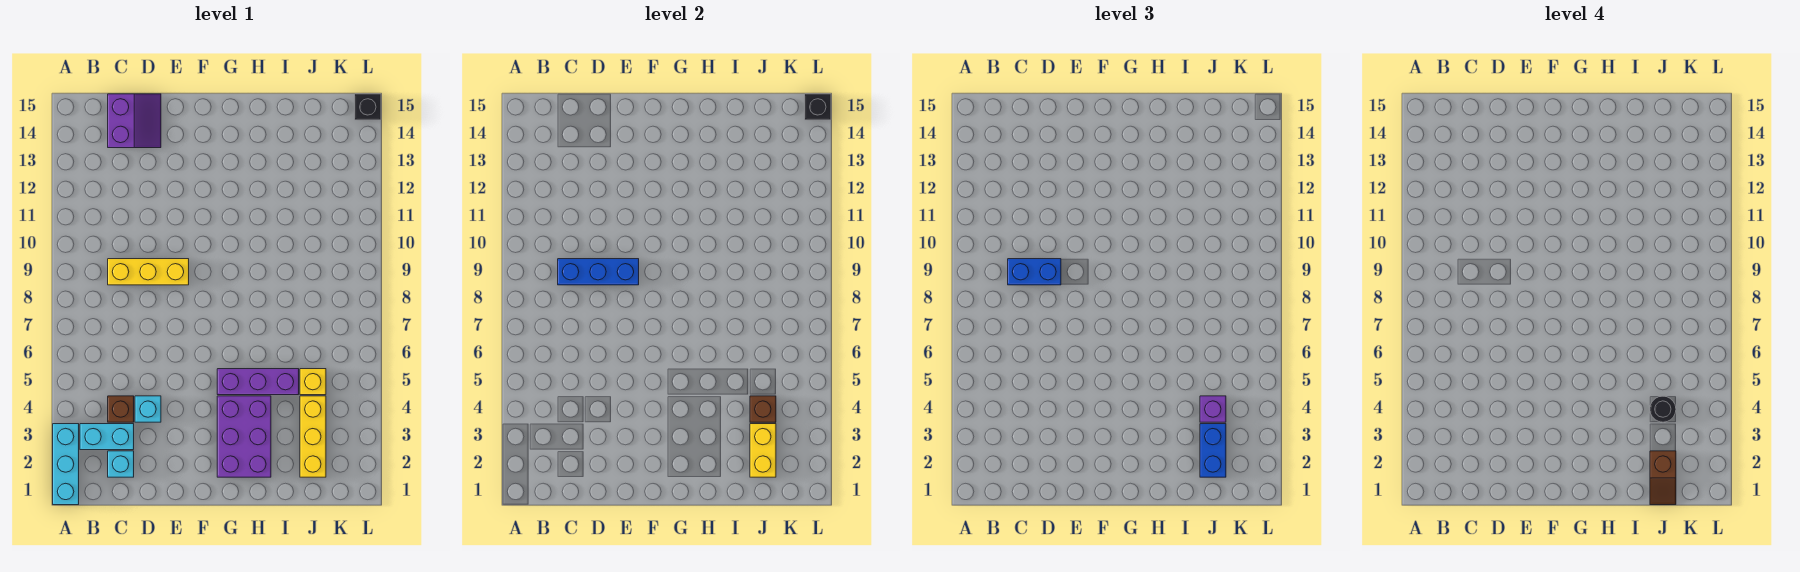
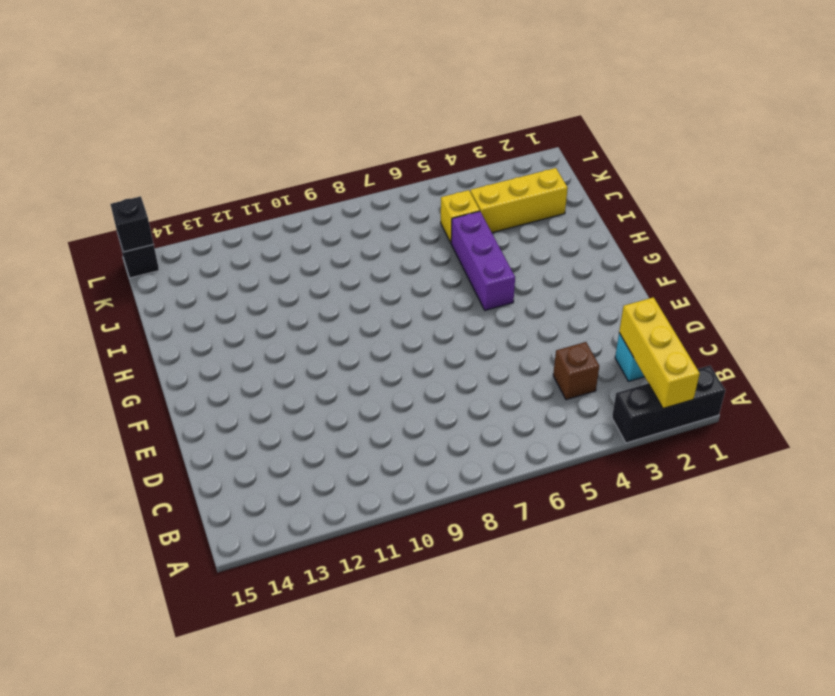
black brick A1:A3 level 1 -> cyan brick A1:A3 level 1
yellow brick A2:C2 level 2 -> yellow brick C9:E9 level 1
none -> cyan brick B3:C3 level 1
none -> purple slope C14:D15 level 1 top C
none -> cyan brick D4 level 1

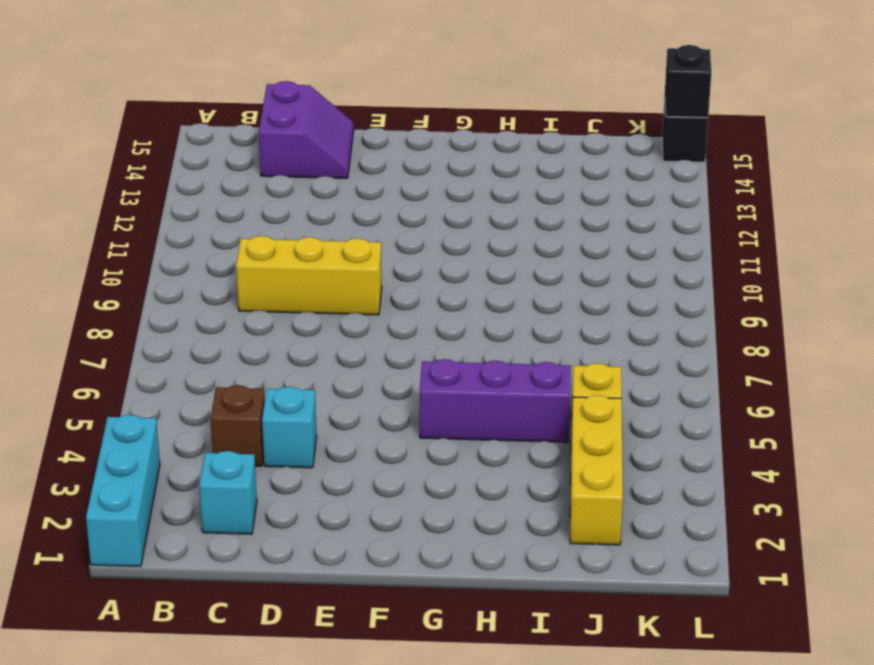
none -> cyan brick B3:C3 level 1
none -> purple brick G2:H4 level 1
none -> blue brick C9:E9 level 2

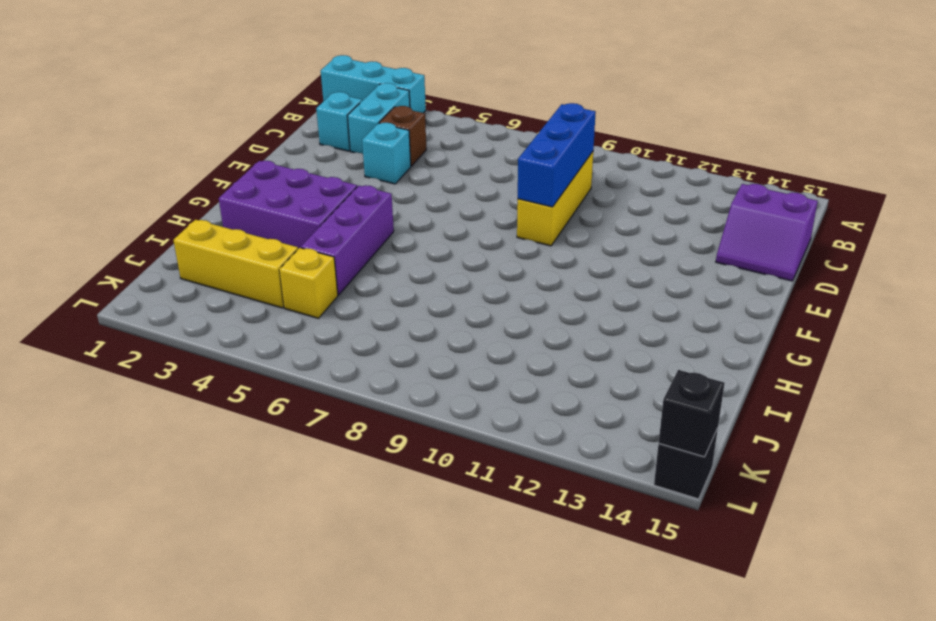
none -> yellow brick J2:J3 level 2
none -> brown brick J4 level 2
none -> blue brick C9:D9 level 3

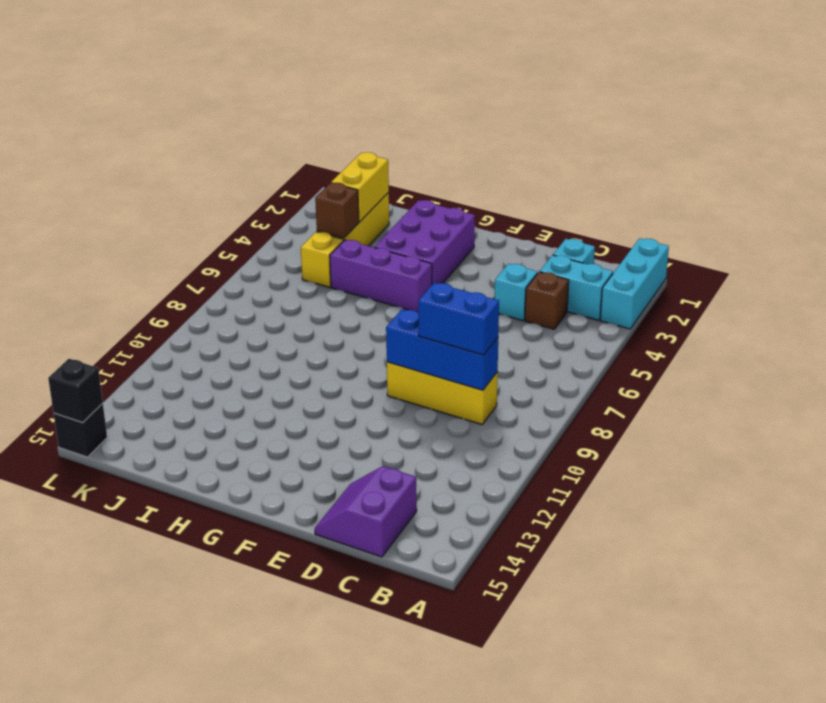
none -> blue brick J2:J3 level 3
none -> purple brick J4 level 3
none -> brown slope J1:J2 level 4 top 2

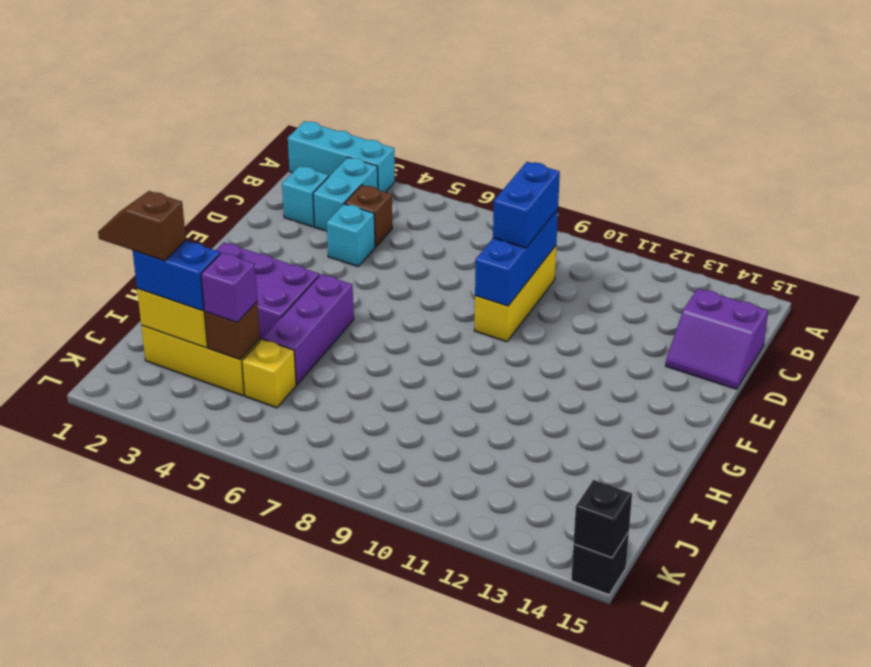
none -> black round brick J4 level 4

